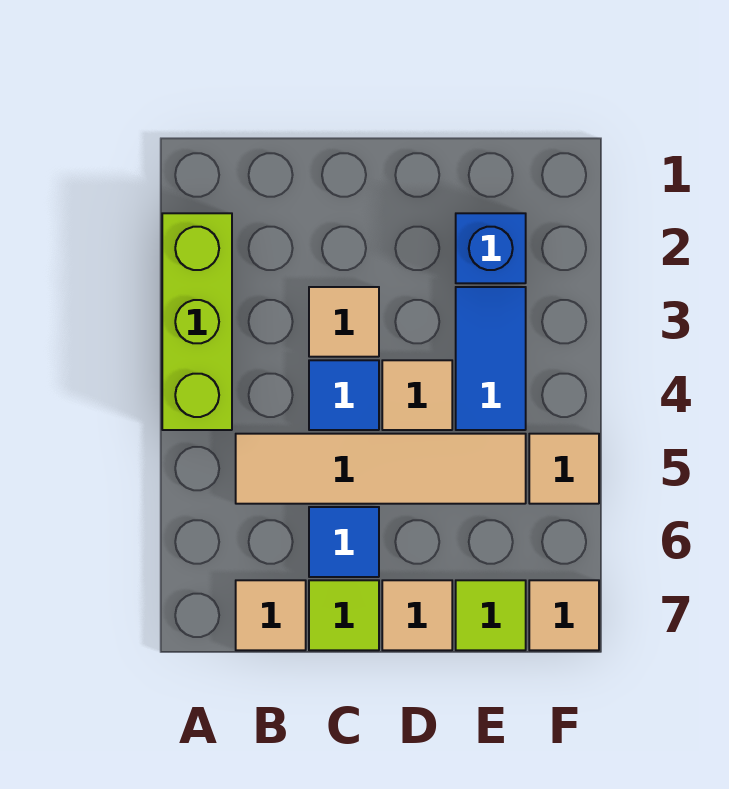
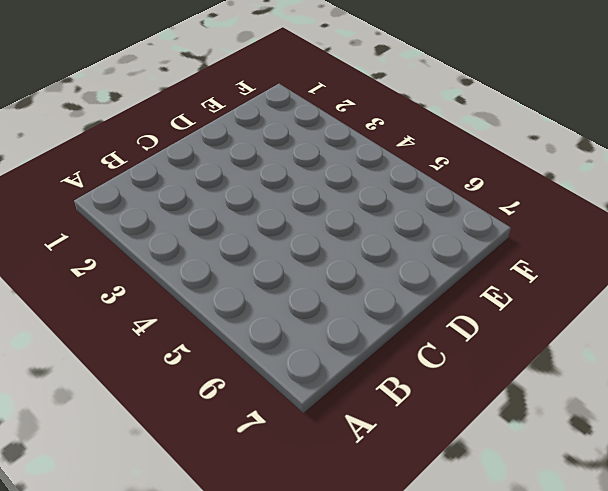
none -> lime brick A2:A4 level 1
none -> tan tile B5:E5 level 1
none -> tan tile B7 level 1

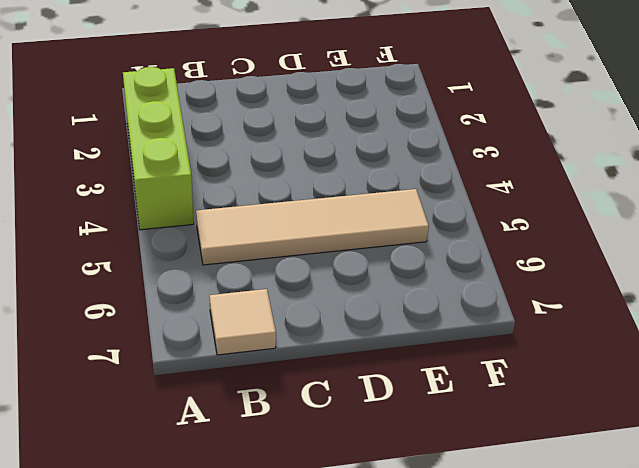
none -> tan tile C3 level 1
none -> blue tile C4 level 1
none -> blue tile C6 level 1

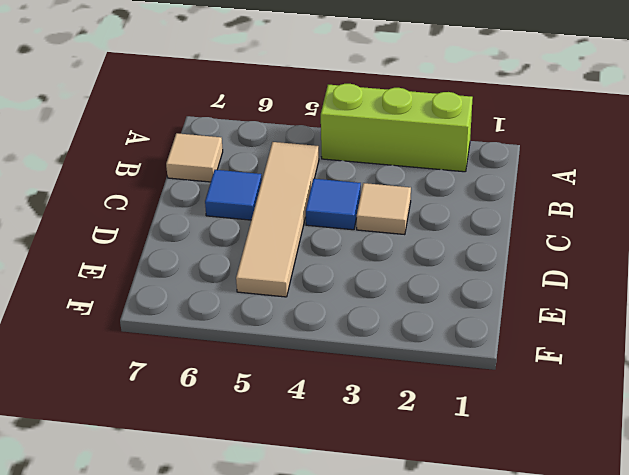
none -> lime tile C7 level 1
none -> tan tile D4 level 1
none -> tan tile D7 level 1

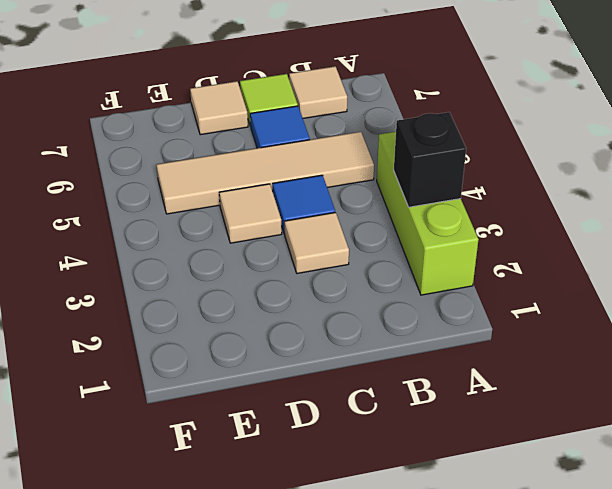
black brick A3 level 2 -> none
none -> blue brick E2 level 1
none -> blue tile E3:E4 level 1
none -> lime tile E7 level 1

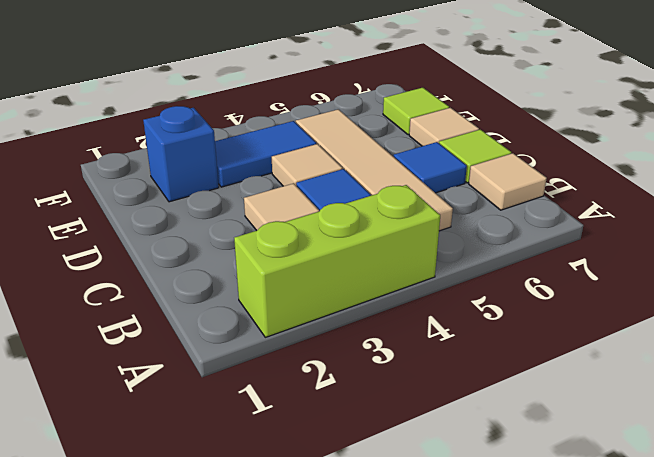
none -> tan tile F5 level 1
none -> tan tile F7 level 1

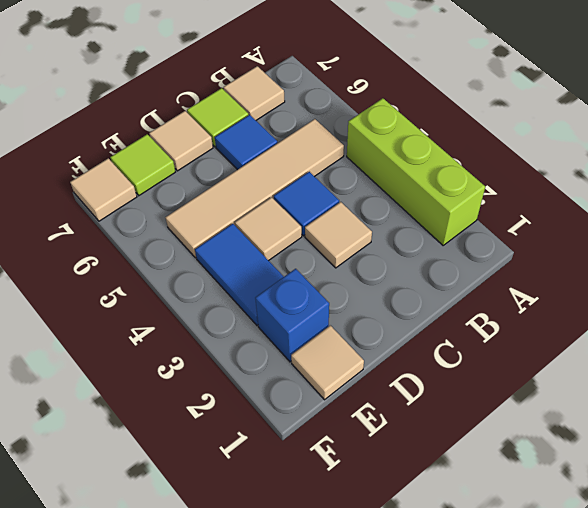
tan tile E1 level 1 -> tan tile F5 level 1

